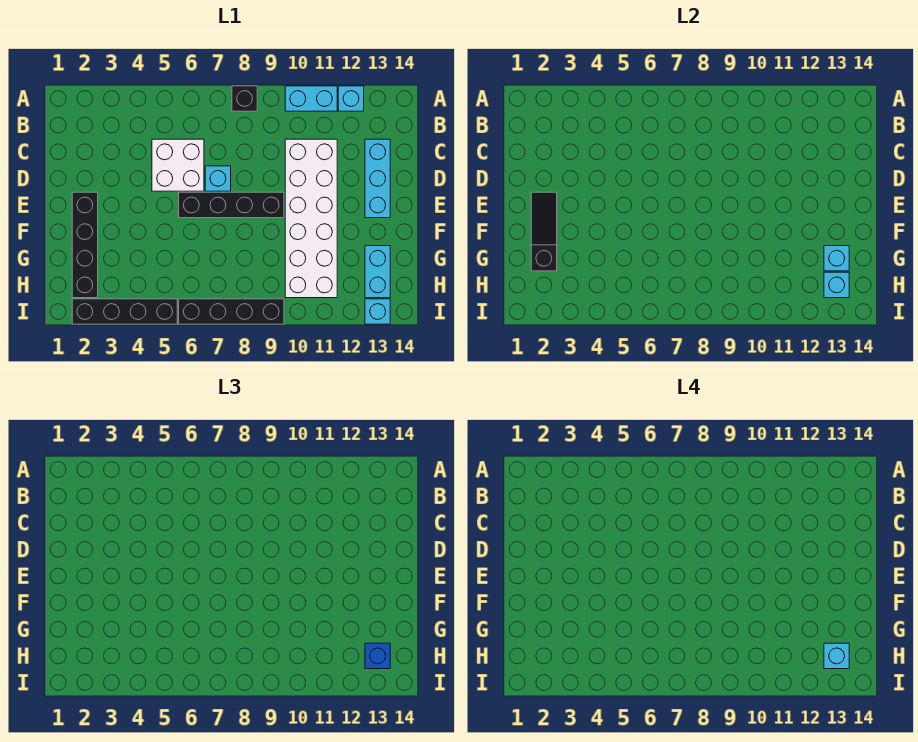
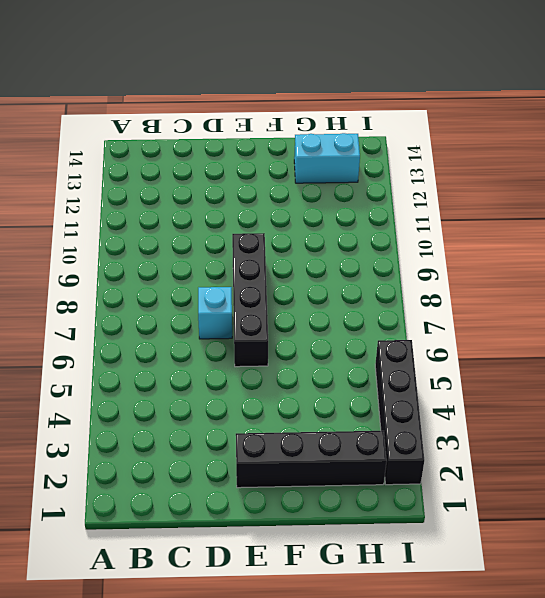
none -> black brick A8 level 1
none -> cyan brick A10:A11 level 1
none -> cyan brick A12 level 1

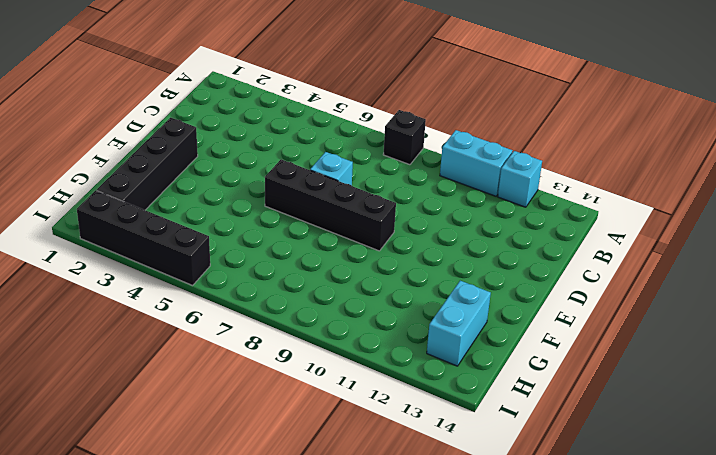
none -> white brick C5:D6 level 1
none -> white brick C10:H11 level 1
none -> cyan brick C13:E13 level 1

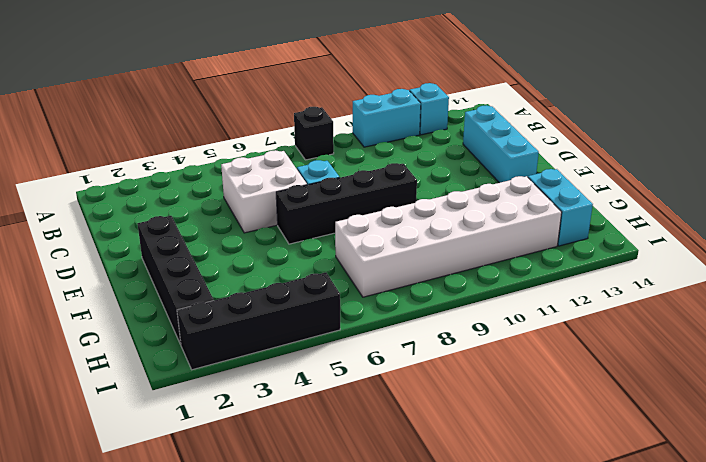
white brick G7:H12 level 1 -> white brick C10:H11 level 1
none -> black brick I6:I9 level 1
none -> cyan brick I13 level 1
none -> black slope E2:G2 level 2 top G

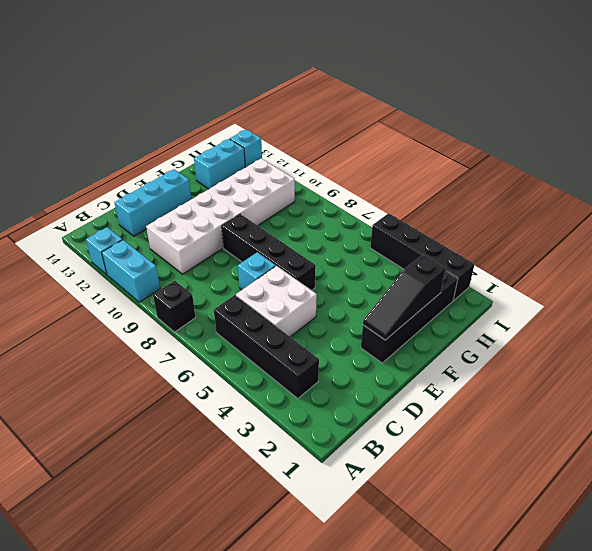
black brick B3:B6 level 1 -> black brick I6:I9 level 1
none -> cyan brick G13 level 2
none -> cyan brick H13 level 2
none -> blue brick H13 level 3

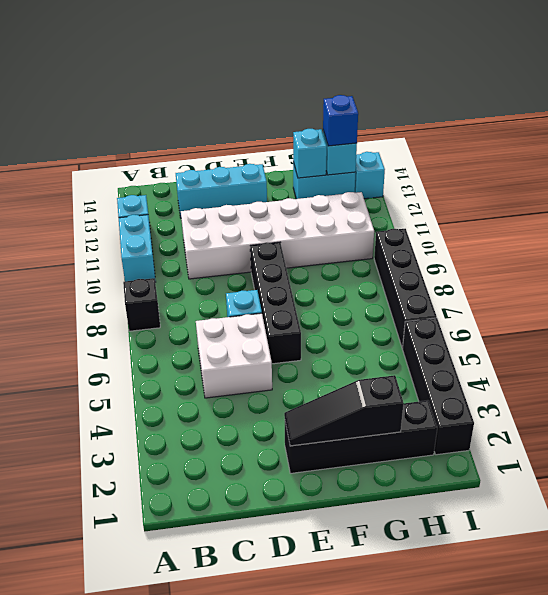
none -> cyan brick H13 level 4

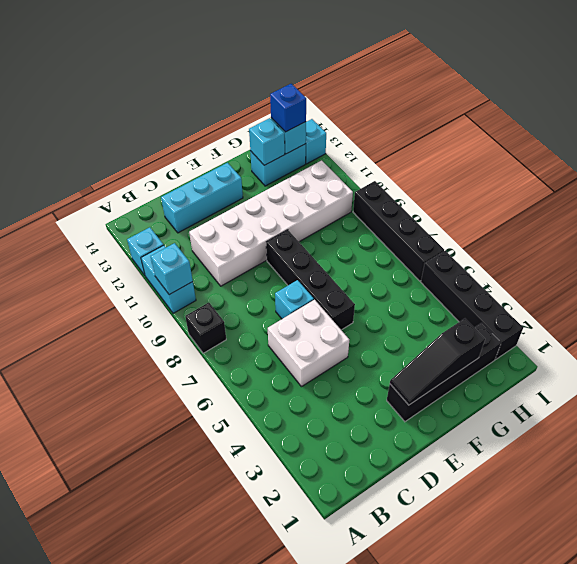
cyan brick A10 level 2 -> cyan brick H13 level 4

